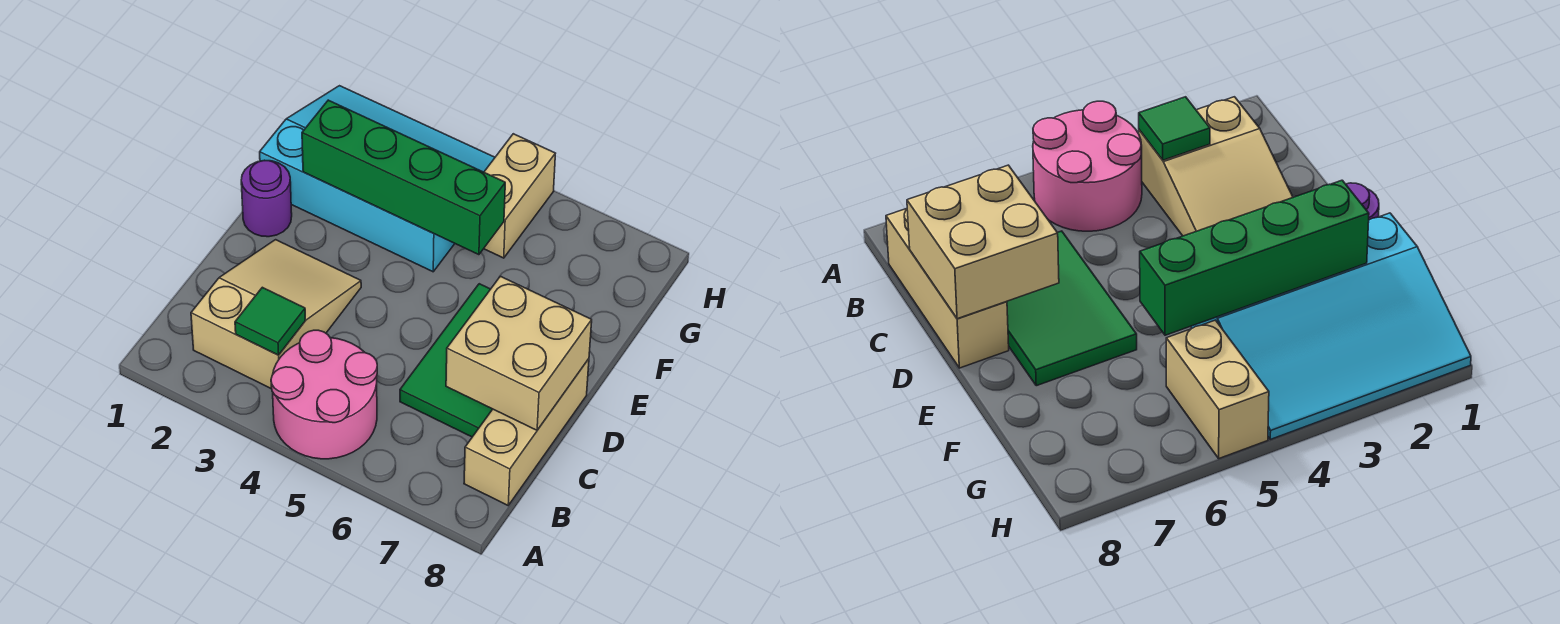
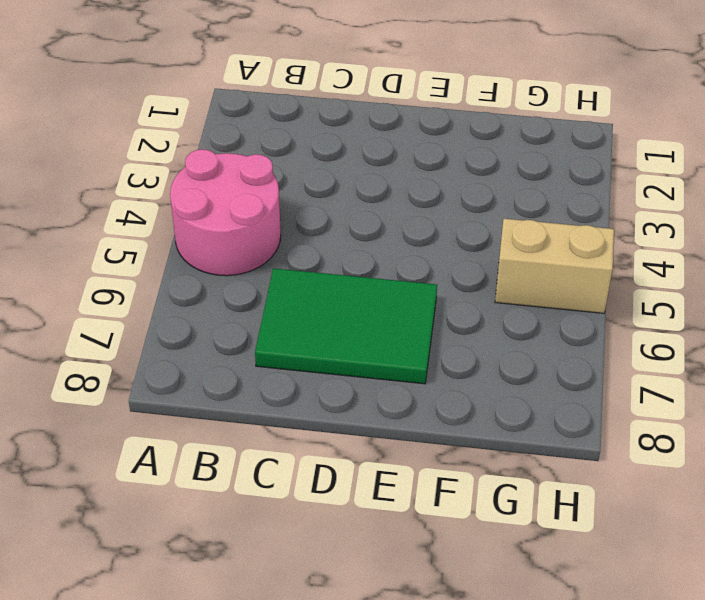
none -> tan slope B2:D3 level 1 top B
none -> tan brick B8:D8 level 1

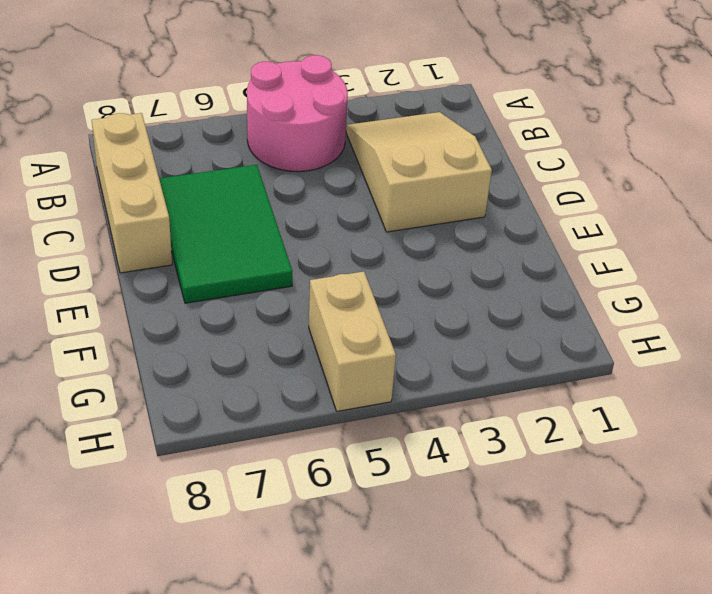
tan slope B2:D3 level 1 top D -> tan slope B2:D3 level 1 top B
none -> purple round brick E1 level 1
none -> cyan slope F1:H4 level 1 top F

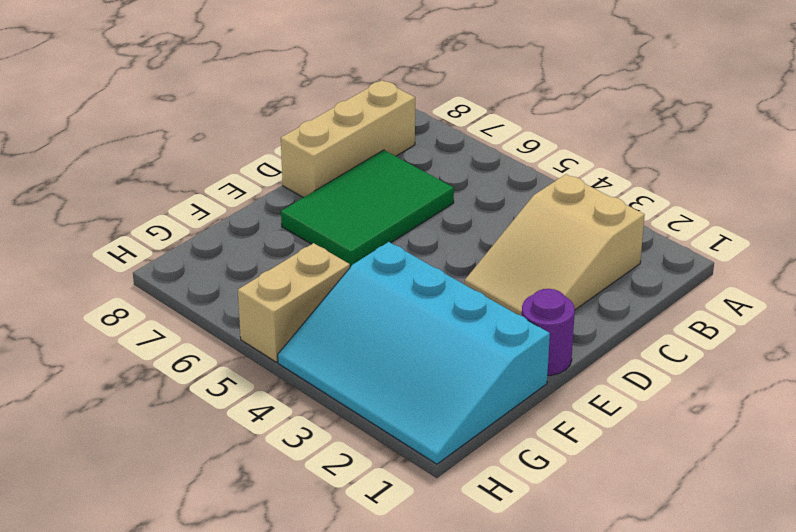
none -> pink round brick A4:B5 level 1
none -> green tile B3 level 2

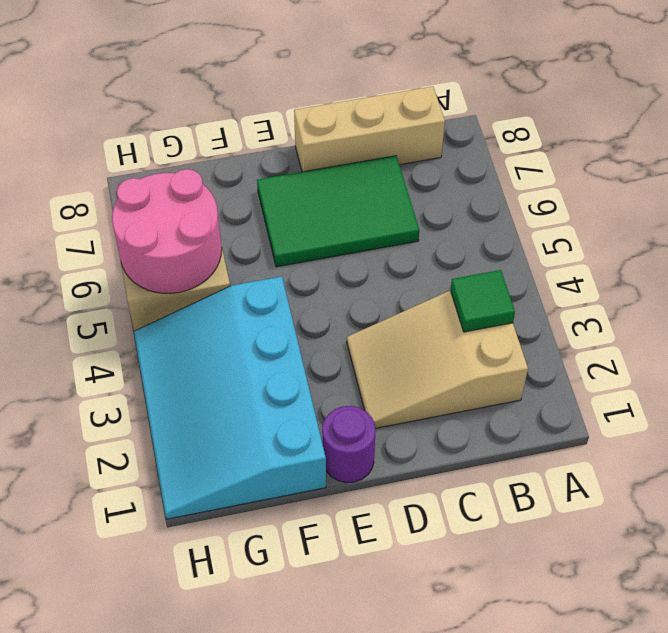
pink round brick G5:H6 level 2 -> pink round brick A4:B5 level 1
none -> tan brick C7:D8 level 2
none -> green brick F2:F5 level 2

